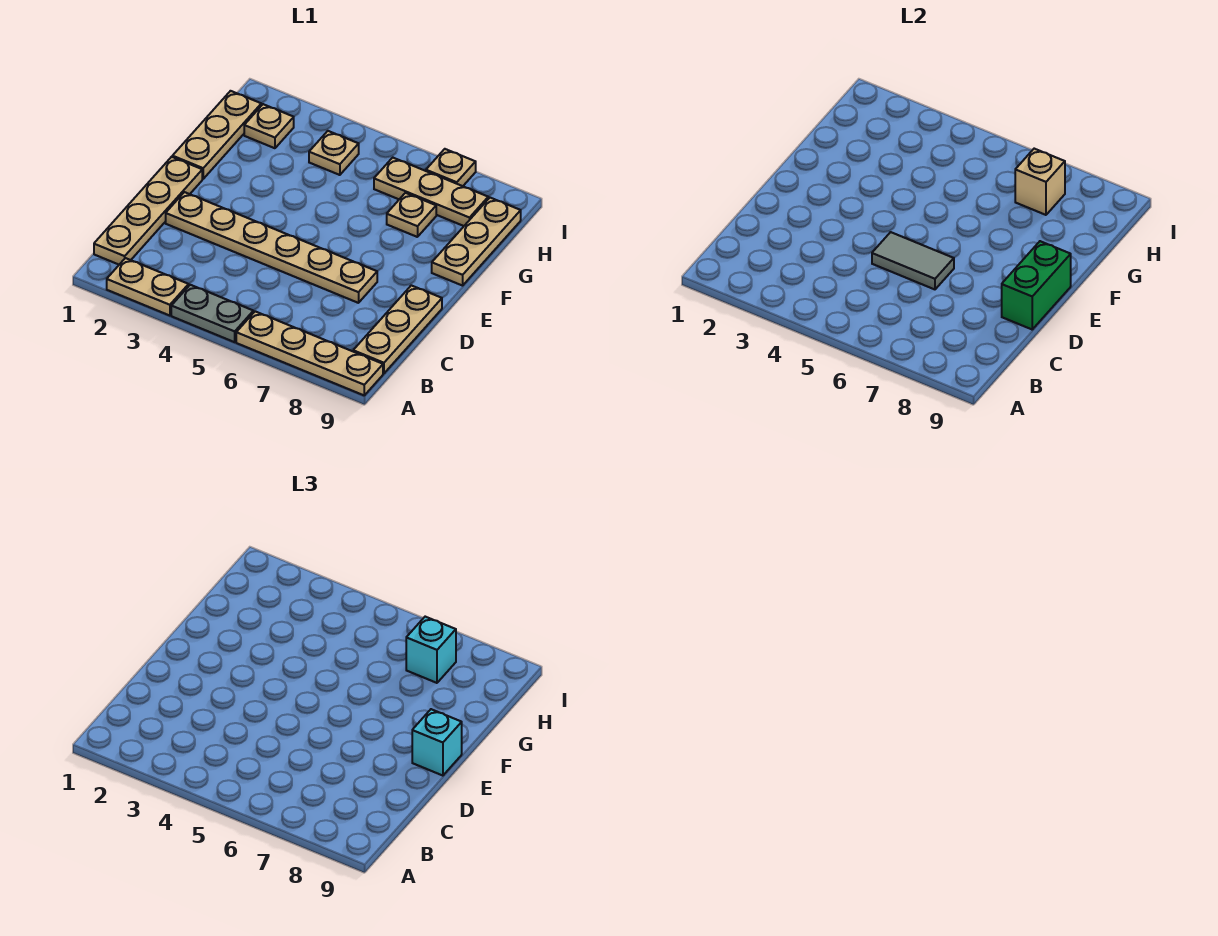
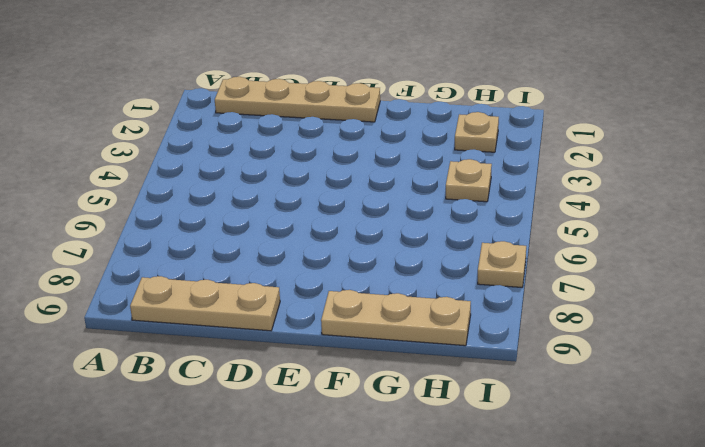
none -> tan plate A2:A3 level 1
none -> grey plate A4:A5 level 1
none -> tan plate A6:A9 level 1

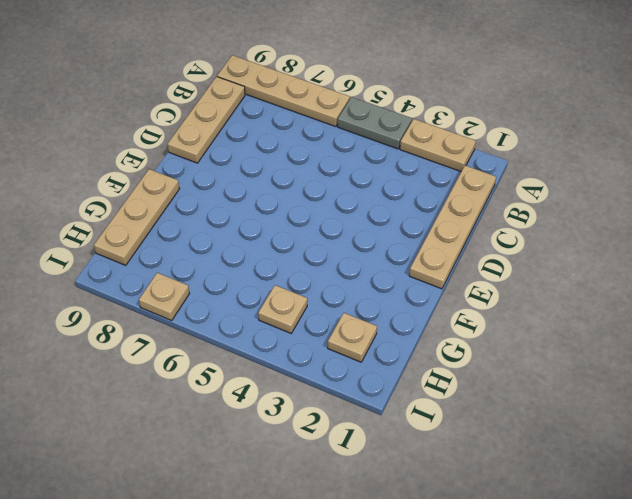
none -> tan plate D2:D7 level 1
none -> tan plate F1:H1 level 1
none -> tan plate G7 level 1

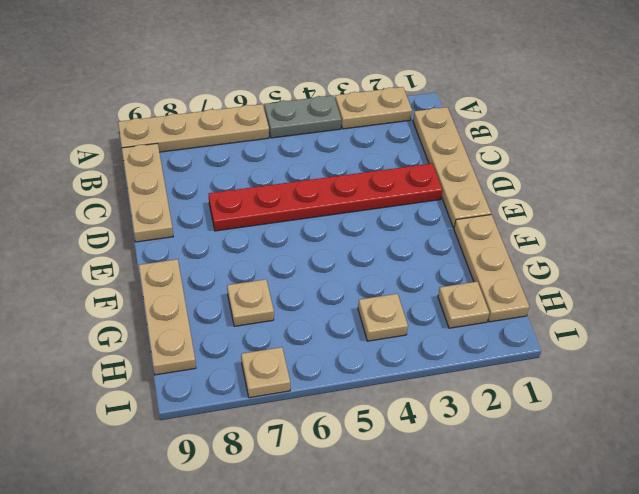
red plate D2:D7 level 1 -> tan plate D2:D7 level 1
none -> tan plate H6:H8 level 1
none -> grey tile D5:D6 level 2
none -> green brick D9:E9 level 2

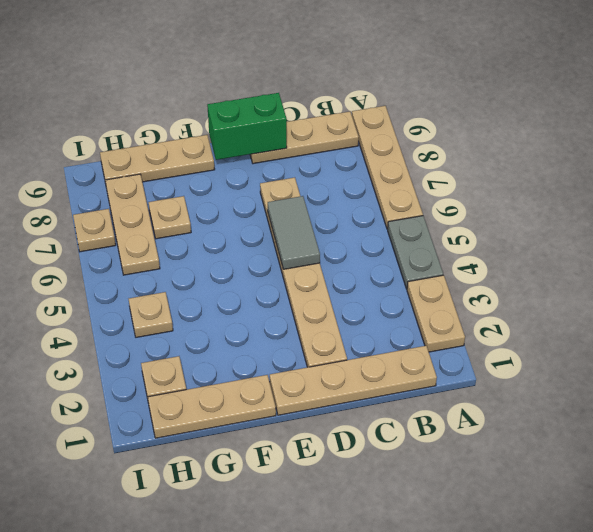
none -> tan brick H7 level 2
none -> cyan brick E9 level 3
none -> cyan brick H7 level 3

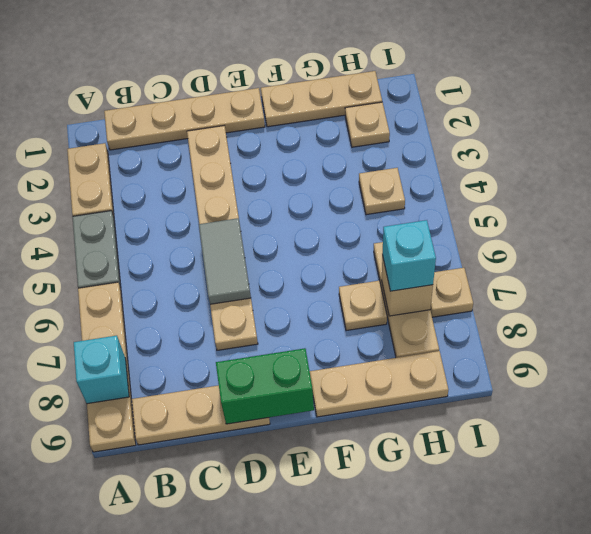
cyan brick A8 level 2 -> cyan brick E9 level 3

